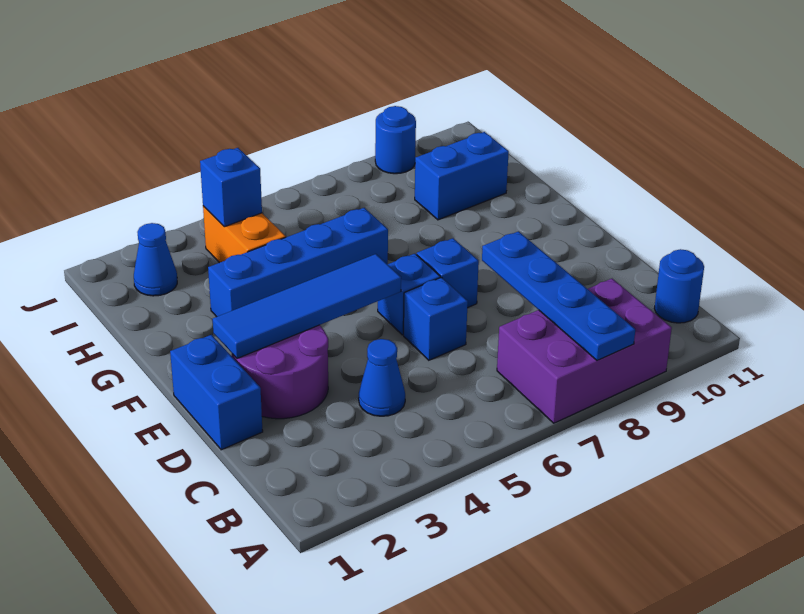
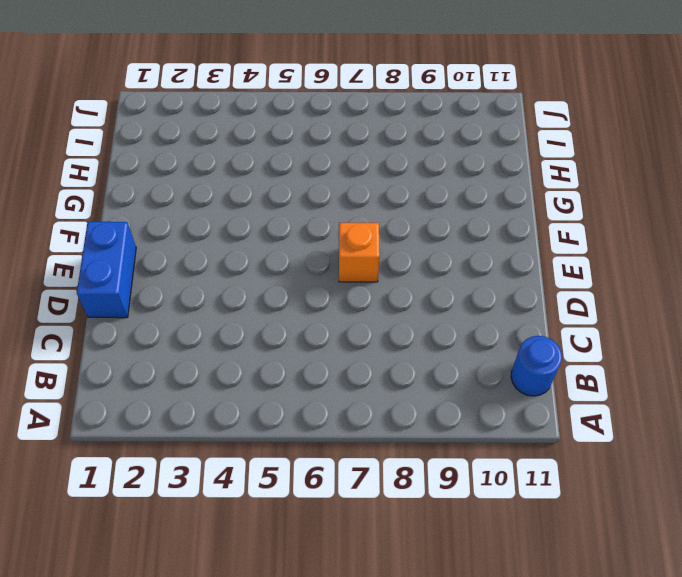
orange brick E7 level 1 -> blue brick E7 level 1
none -> purple brick A7:B9 level 1
none -> blue cone C4 level 1
none -> purple round brick D2:E3 level 1

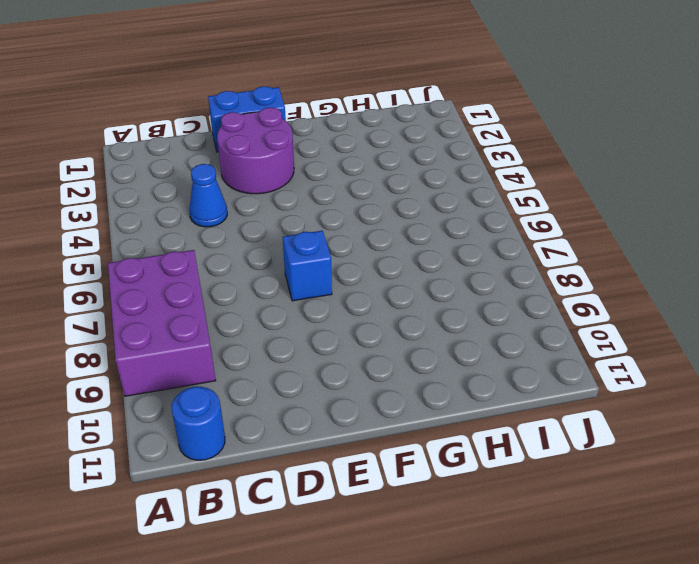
none -> blue brick D6 level 1
none -> blue brick E6 level 1
none -> blue brick G3:G6 level 1

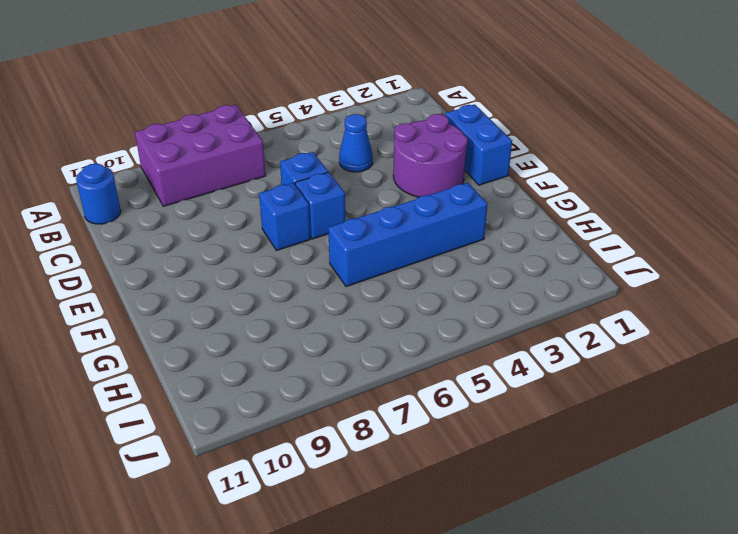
none -> orange brick H4:I4 level 1
none -> blue brick H9:H10 level 1
none -> blue cone I2 level 1

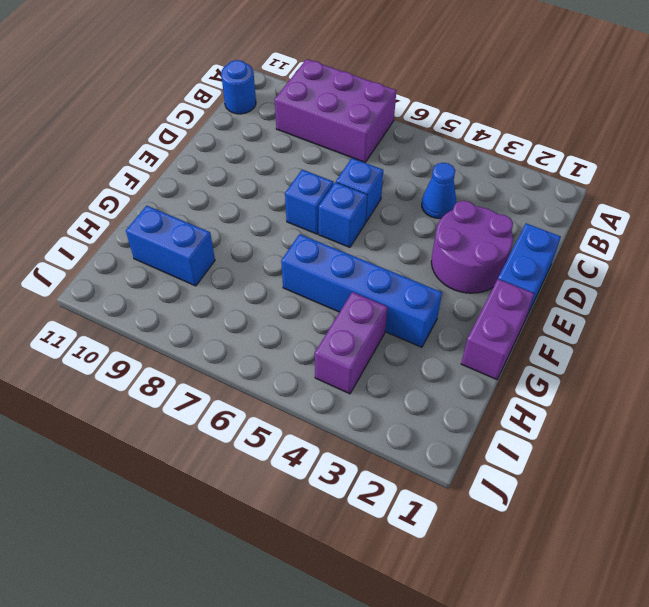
purple brick F1:G1 level 1 -> none
purple brick H4:I4 level 1 -> orange brick H4:I4 level 1
none -> blue cone I2 level 1
none -> blue round brick J9 level 1
none -> blue plate A8:D8 level 2

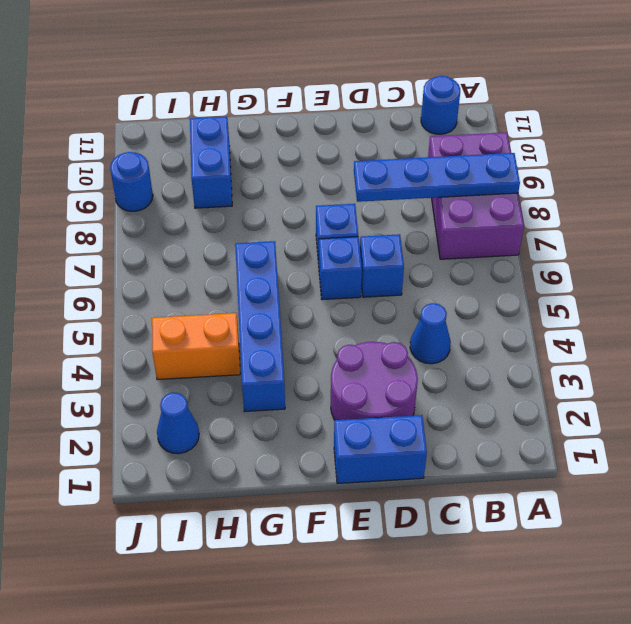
none -> blue tile E2:E5 level 2
none -> blue brick I4 level 2

